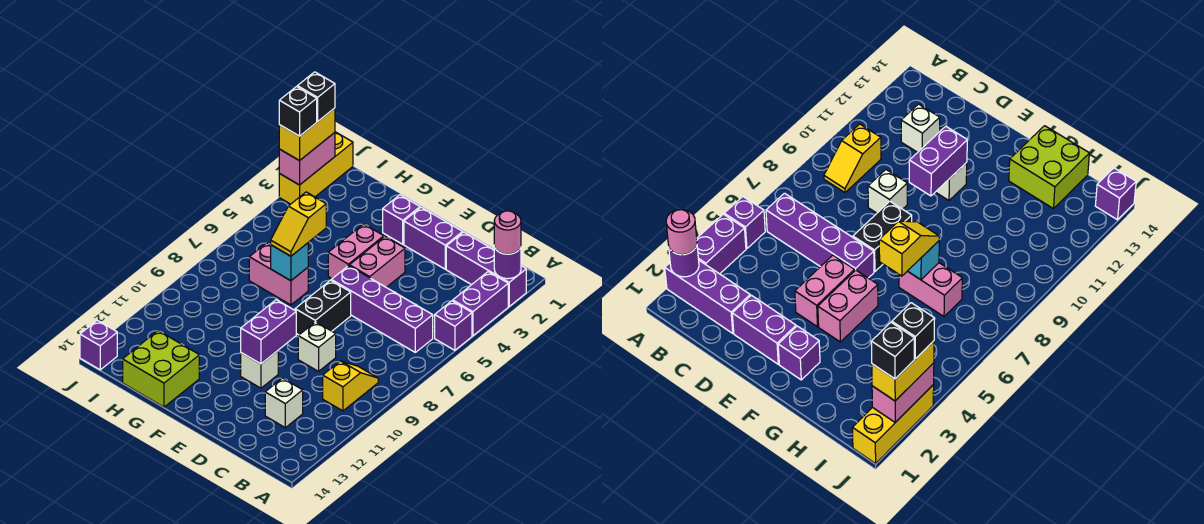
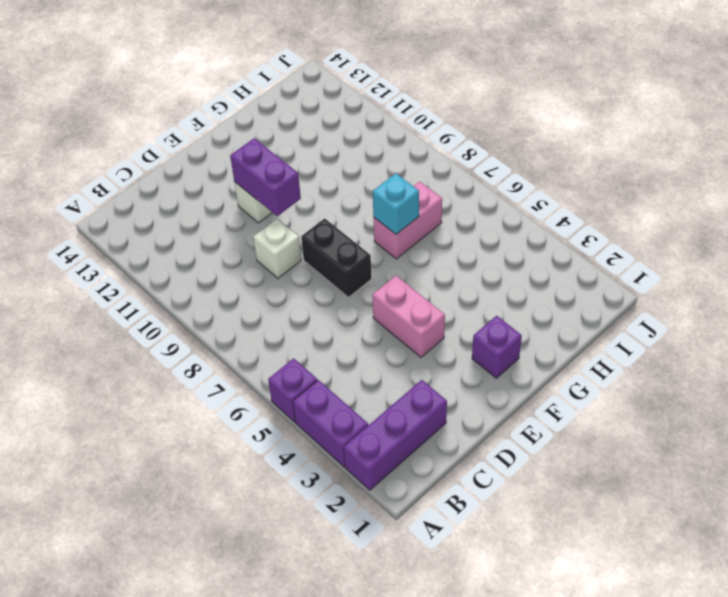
none -> purple brick B6:E6 level 1
none -> yellow slope B9:B10 level 1 top 10
none -> white brick C12 level 1

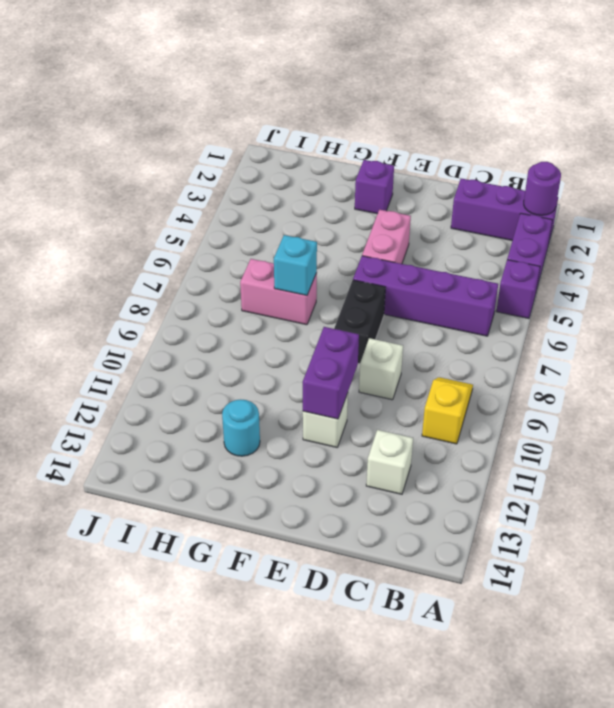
cyan round brick G12 level 1 -> none
none -> purple brick D2:E2 level 1
none -> pink brick F4:F5 level 1
none -> lime brick G13:H14 level 1

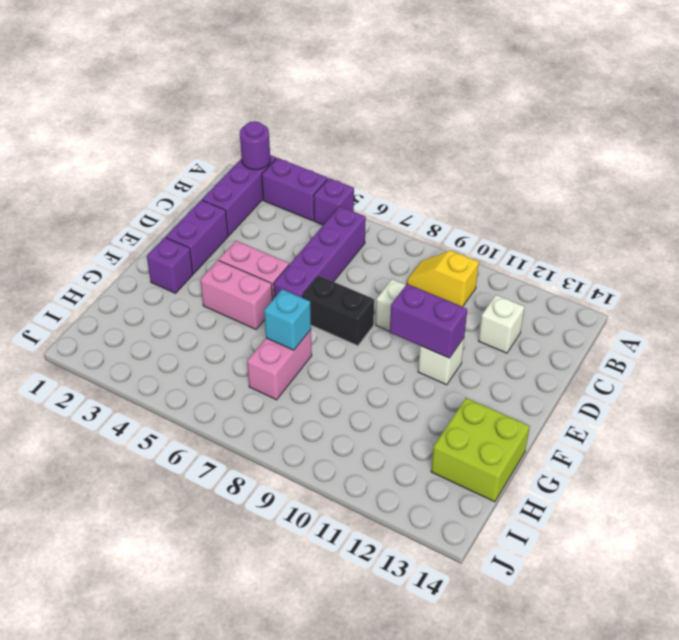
none -> yellow brick J1:J3 level 1
none -> purple brick J14 level 1
none -> pink brick J2:J3 level 2

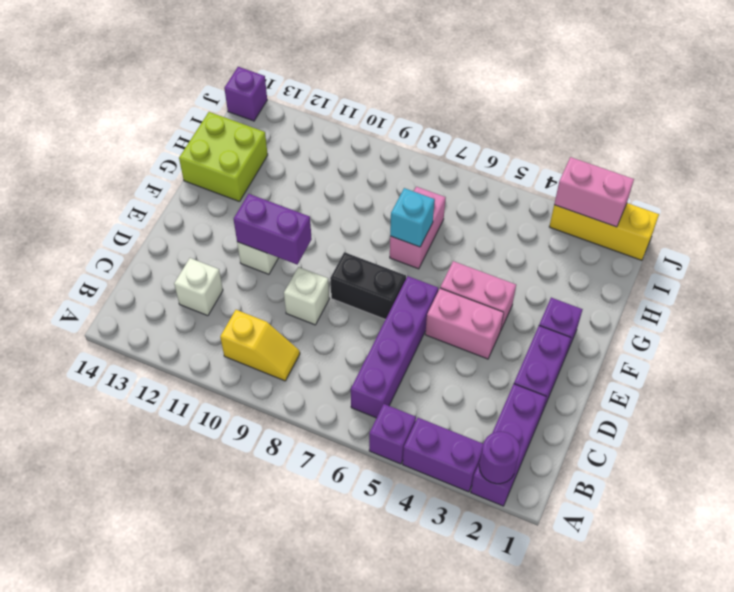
none -> pink round brick A2 level 3
none -> yellow slope G6:G7 level 3 top 6
none -> yellow brick J2:J3 level 3

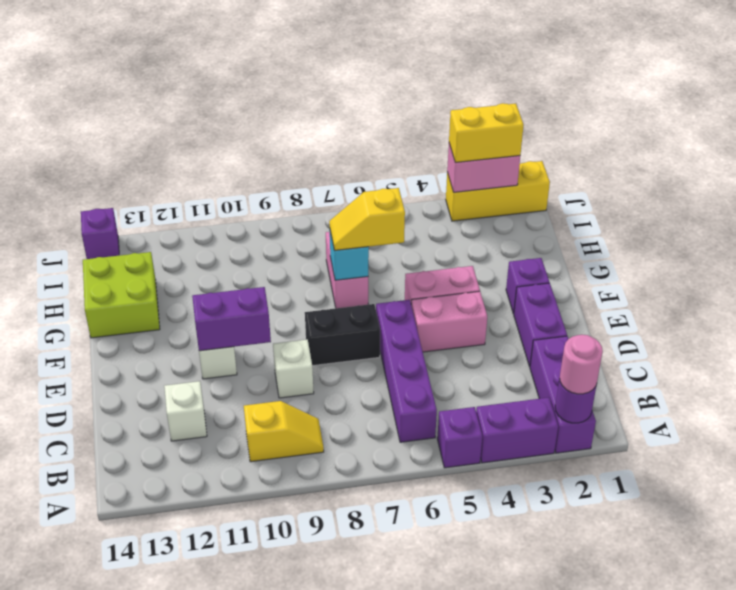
none -> black brick J2 level 4
none -> black brick J3 level 4

